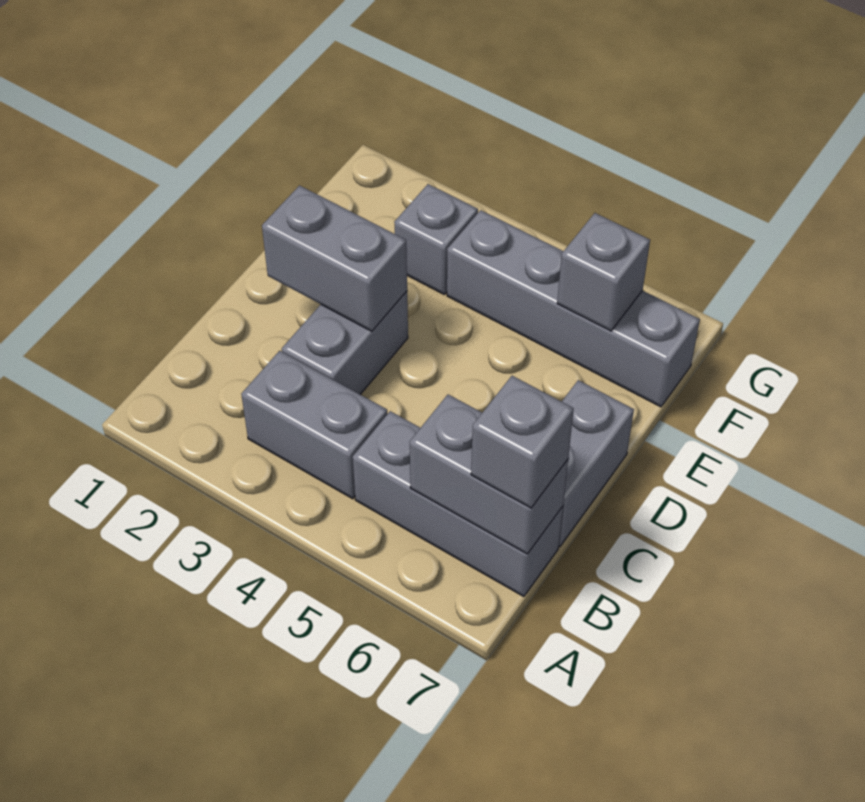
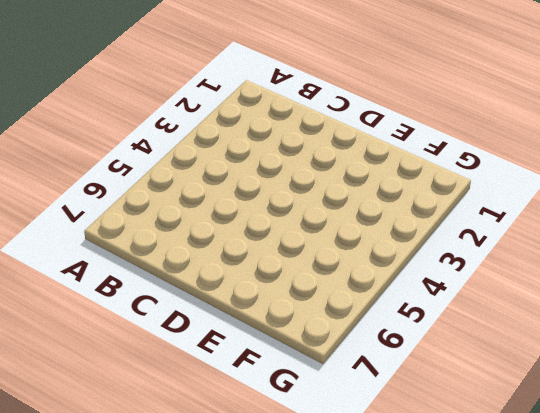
none -> grey brick B3:B4 level 1
none -> grey brick B5:B7 level 1

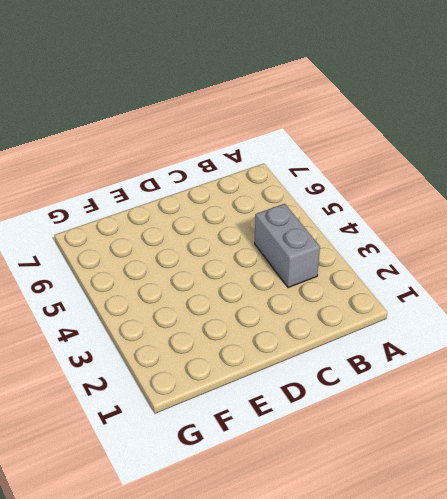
none -> grey brick B5:B7 level 1
none -> grey brick C3:D3 level 1

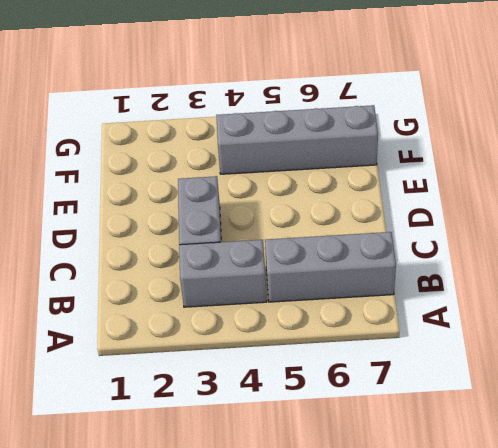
none -> grey brick C7:D7 level 1
none -> grey brick F3 level 1

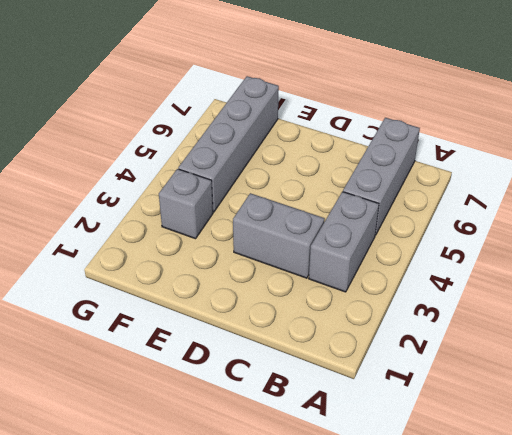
none -> grey brick C7:D7 level 1
none -> grey brick B6:B7 level 2

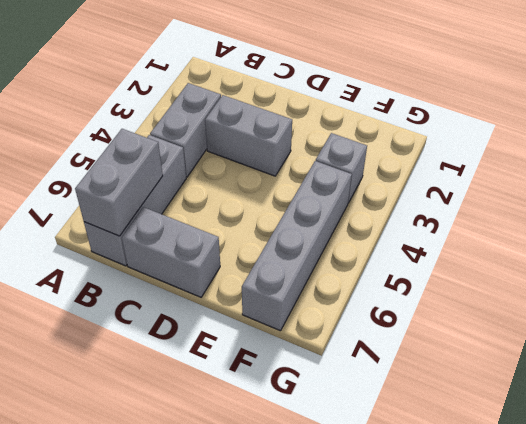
none -> grey brick D2:D3 level 2
none -> grey brick F6 level 2

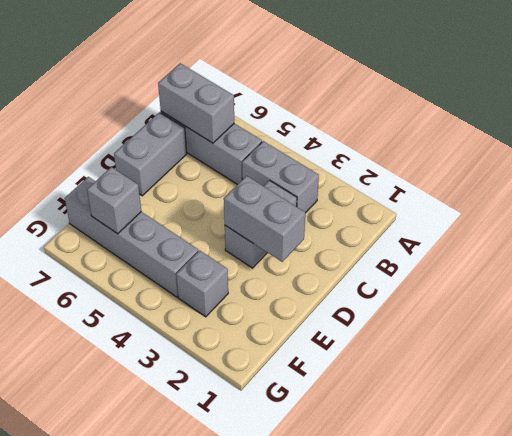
none -> grey brick B7 level 3

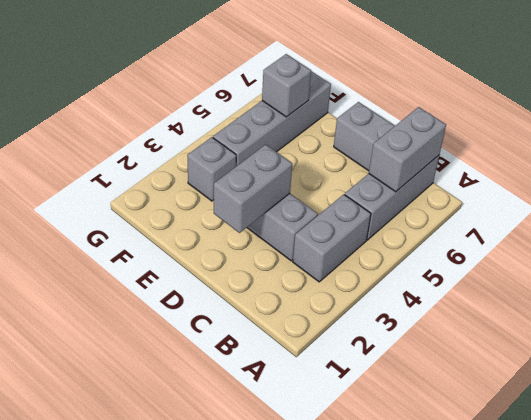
none -> grey brick B7 level 3

